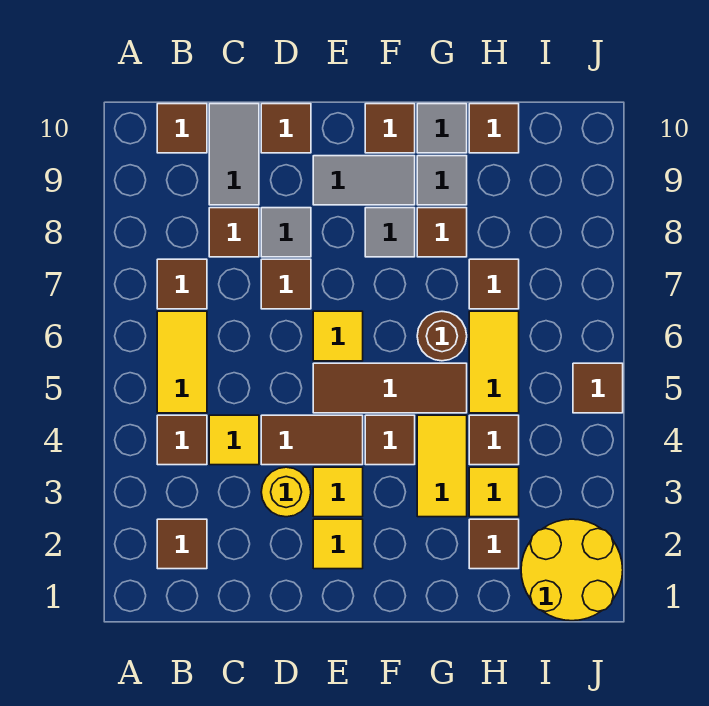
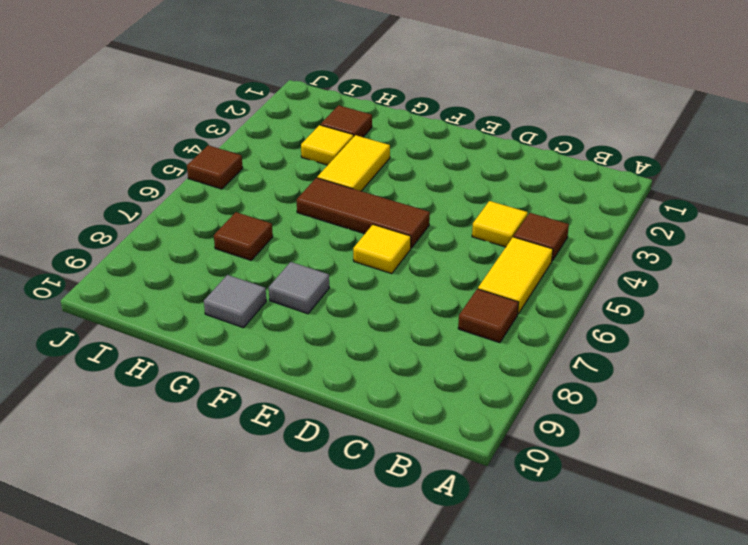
none -> brown tile B2 level 1
none -> brown tile B10 level 1
none -> brown tile C8 level 1
none -> grey tile C9:C10 level 1

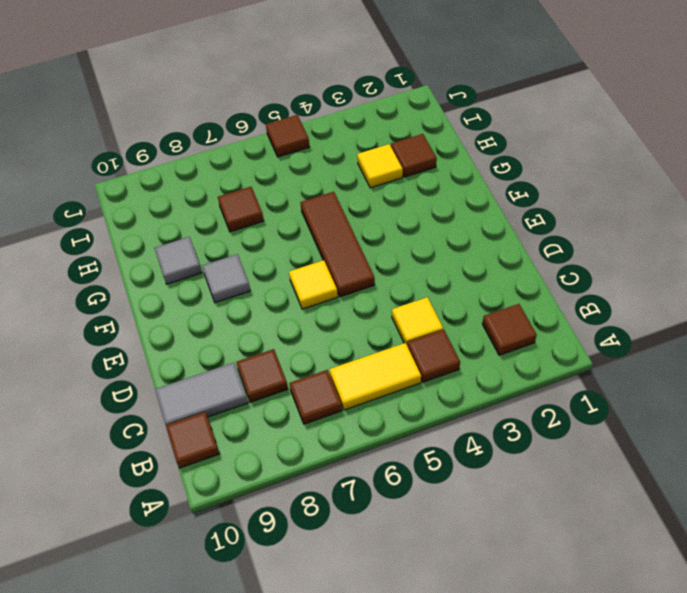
none -> yellow round brick D3 level 1
none -> brown tile D4:E4 level 1
none -> brown tile D7 level 1
none -> grey tile D8 level 1

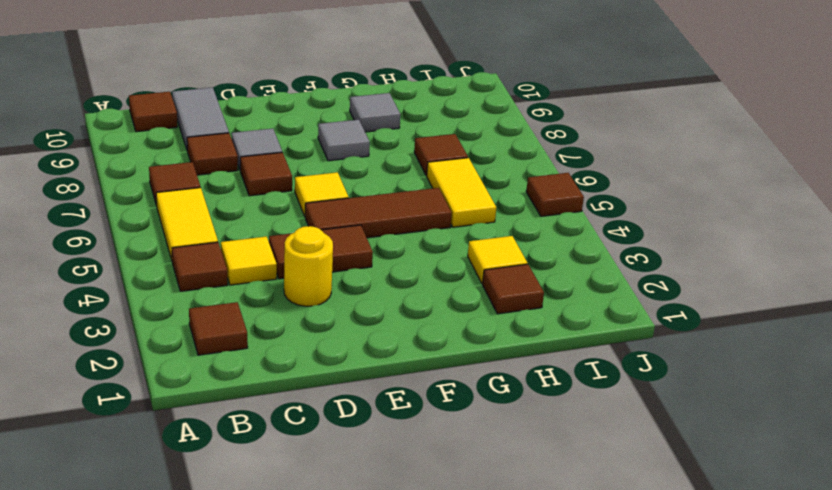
none -> brown tile D10 level 1
none -> yellow tile E2 level 1
none -> yellow tile E3 level 1
none -> grey tile E9:F9 level 1

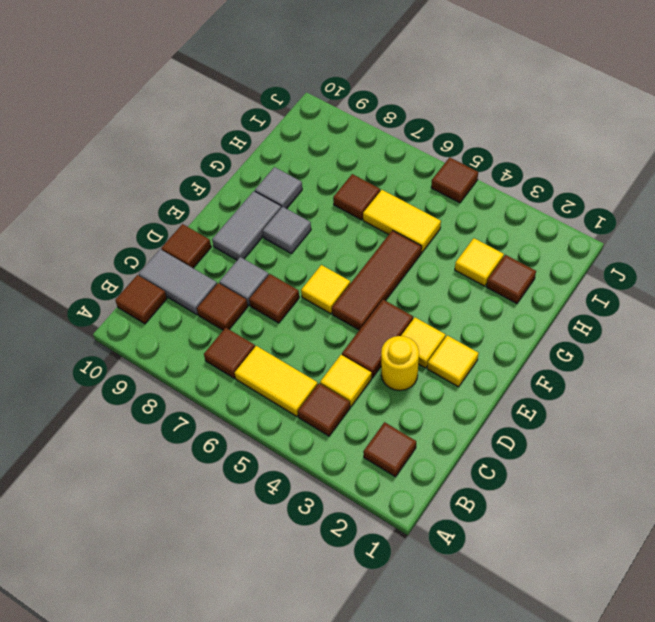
none -> brown tile F4 level 1
none -> brown tile F10 level 1
none -> yellow tile G3:G4 level 1
none -> brown round brick G6 level 1

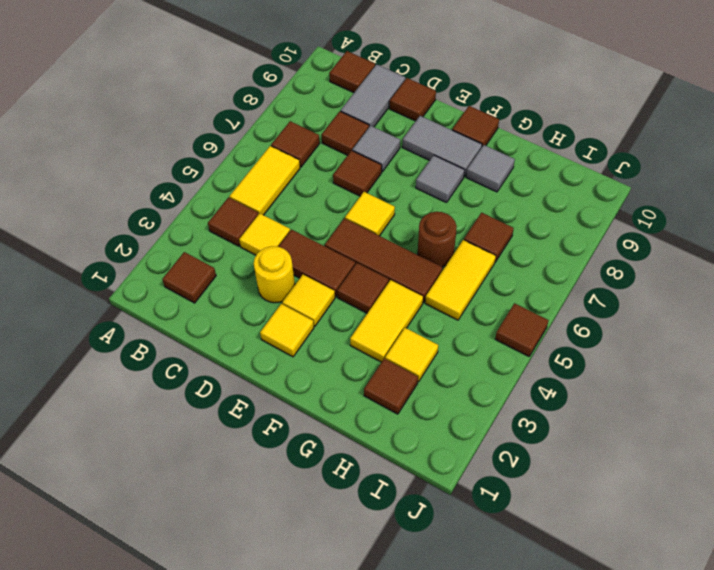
none -> brown tile G8 level 1
none -> grey tile G10 level 1
none -> brown tile H4 level 1
none -> brown tile H10 level 1

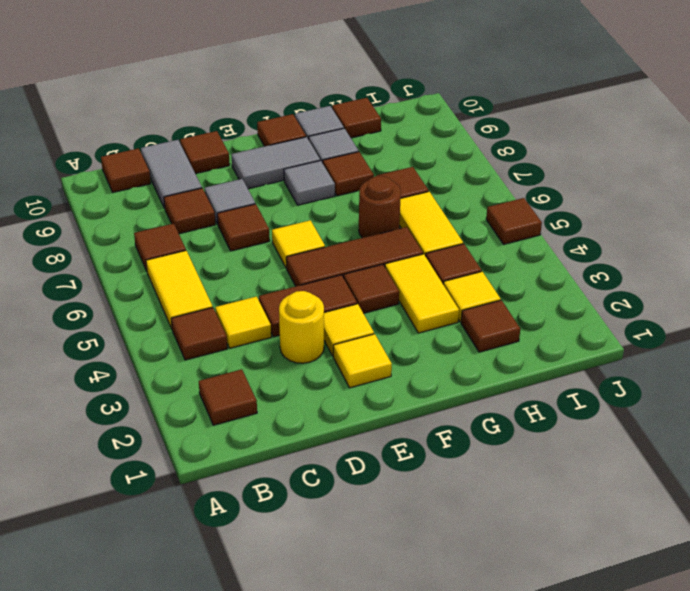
none -> yellow round brick I1:J2 level 1

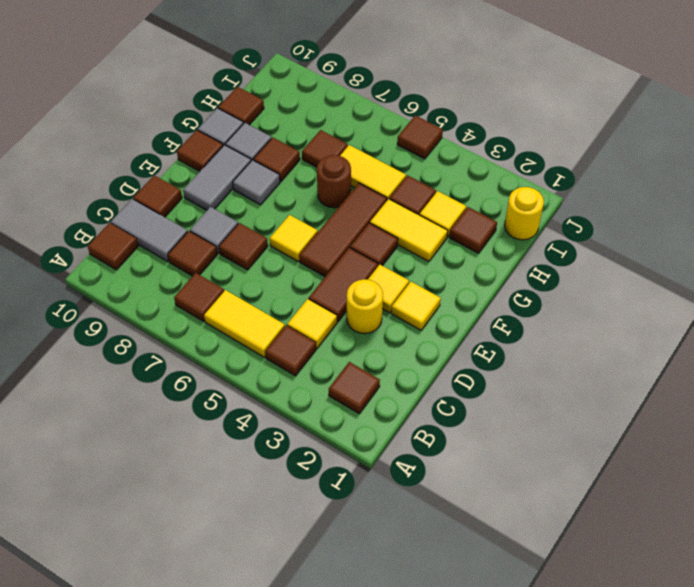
yellow round brick I1 level 1 -> yellow round brick I1:J2 level 1

